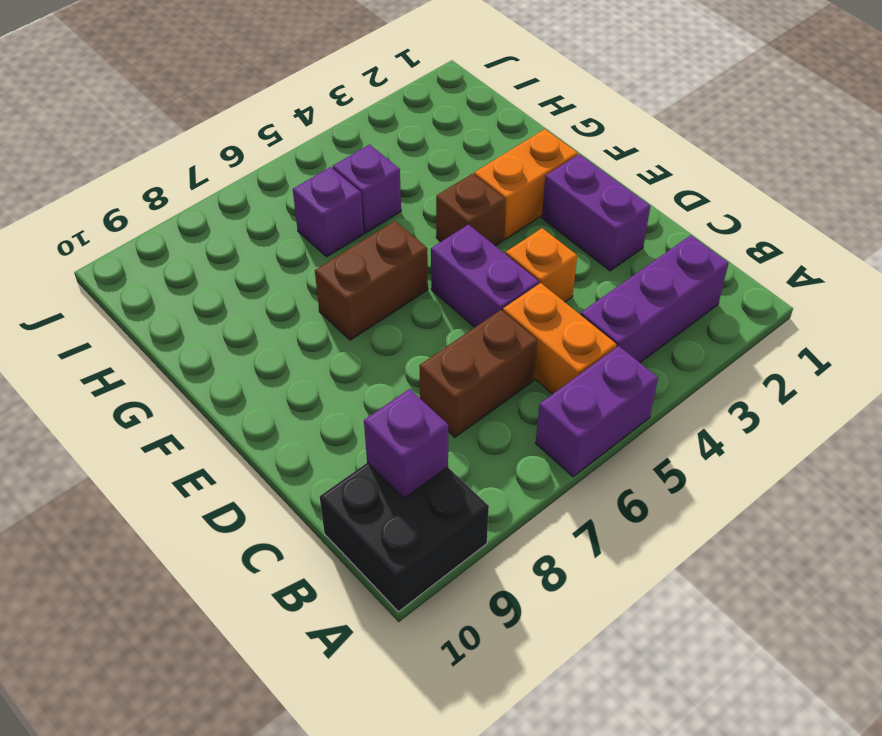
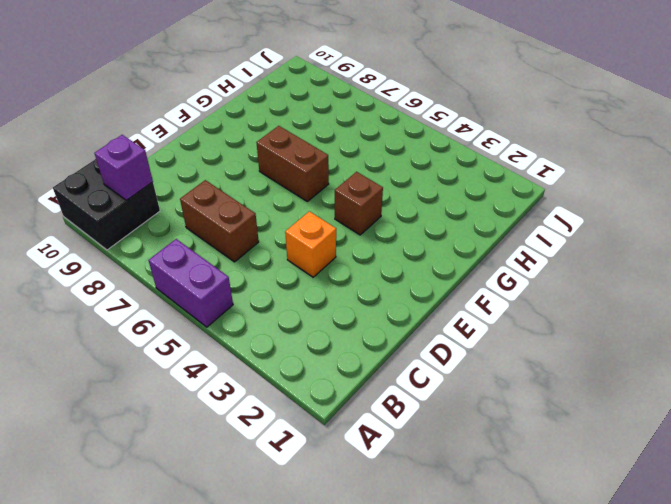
none -> purple brick B2:B4 level 1
none -> orange brick B5:C5 level 1
none -> purple brick D2:E2 level 1

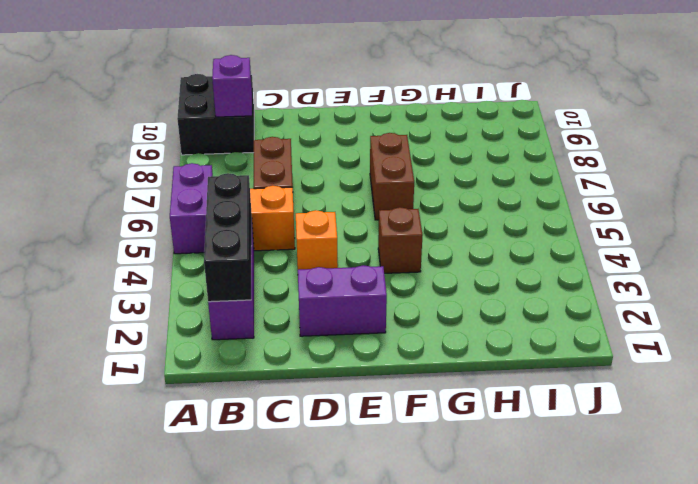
black brick B2:B4 level 2 -> none
none -> purple brick D5:E5 level 1
none -> orange brick F2:F3 level 1
none -> purple brick H5 level 1

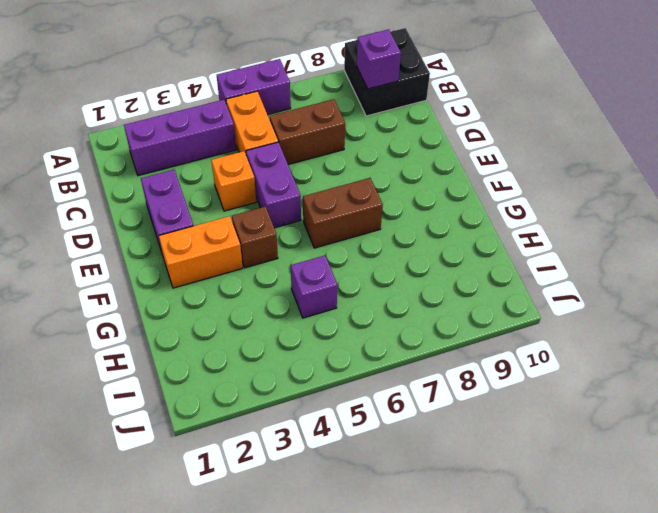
none -> purple brick H6 level 1

